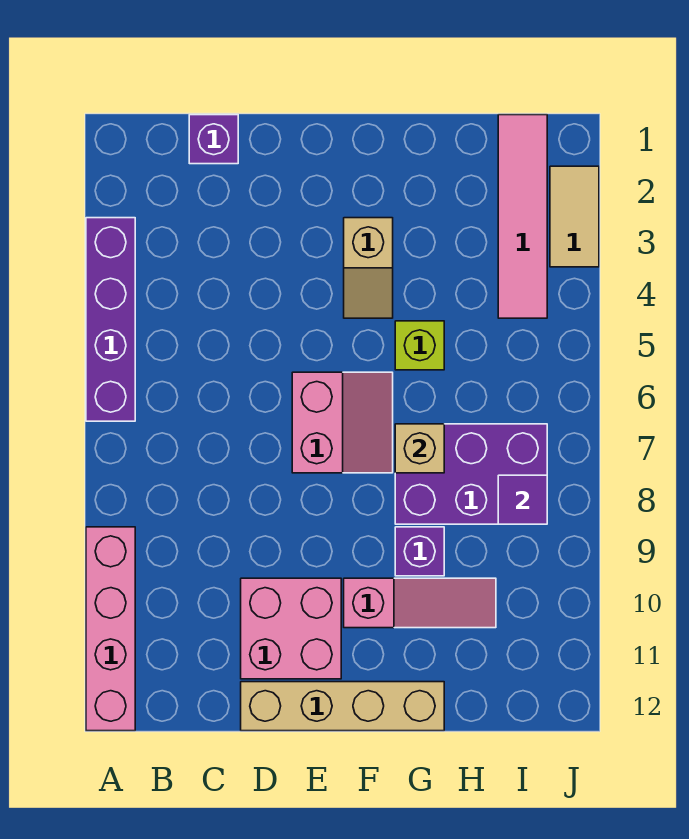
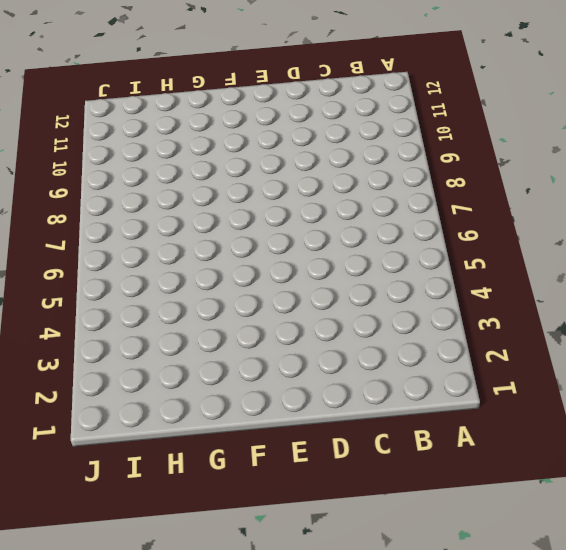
none -> purple brick A3:A6 level 1
none -> pink brick A9:A12 level 1
none -> purple brick C1 level 1

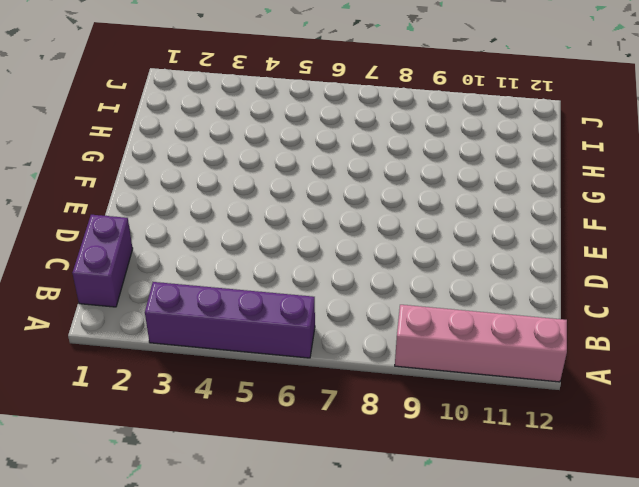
purple brick B1:C1 level 1 -> purple brick C1 level 1
none -> pink brick D10:E11 level 1
none -> tan brick D12:G12 level 1
none -> pink slope E6:F7 level 1 top E

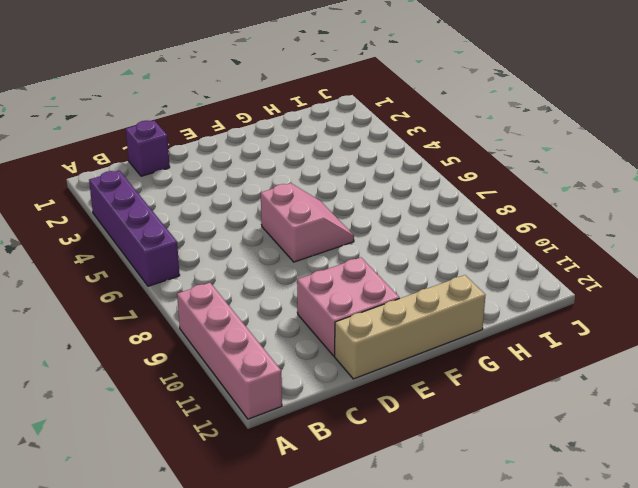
none -> tan slope F3:F4 level 1 top 3
none -> pink slope F10:H10 level 1 top F
none -> lime brick G5 level 1

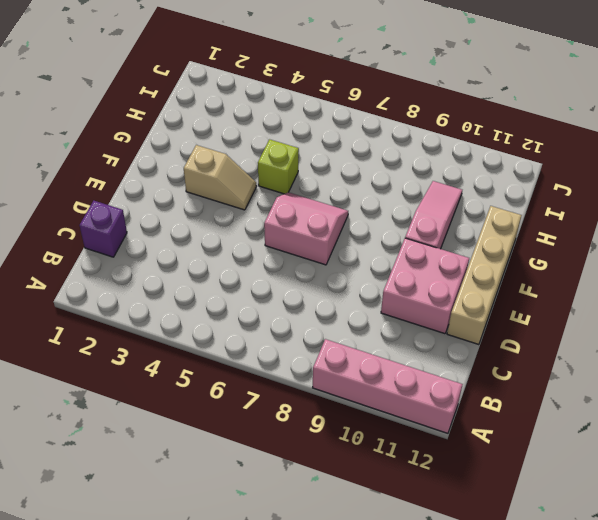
none -> purple brick A3:A6 level 1
none -> purple brick G7:I8 level 1
none -> purple brick G9 level 1

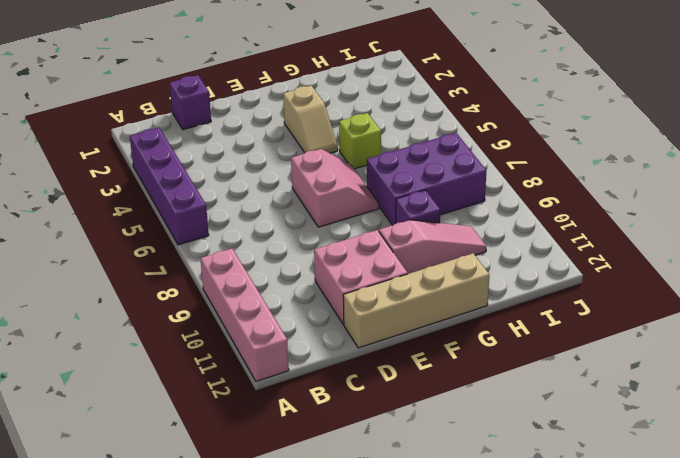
none -> pink tile I1:I4 level 1
none -> tan tile J2:J3 level 1
none -> tan brick G7 level 2

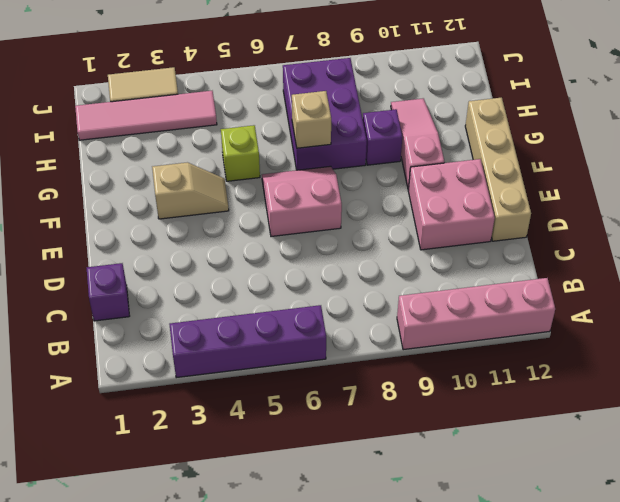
none -> purple tile I8 level 2

